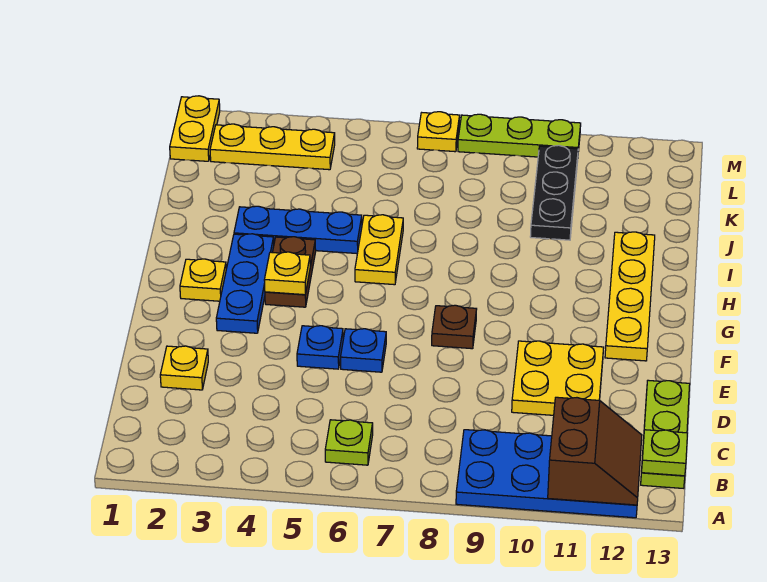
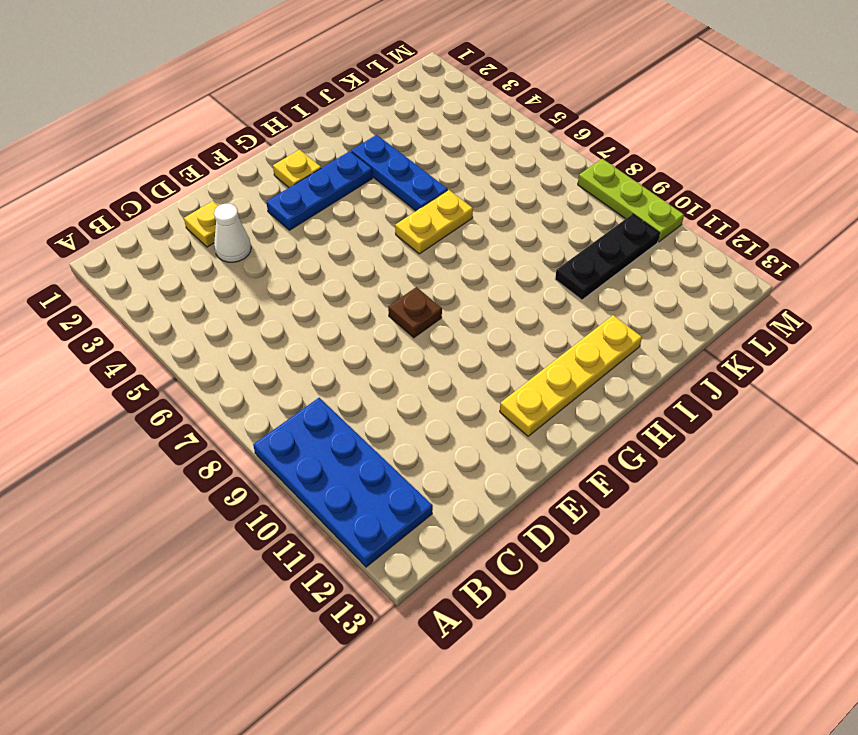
white cone D3 level 1 -> none
none -> lime plate B6 level 1
none -> lime plate B13:D13 level 1
none -> yellow plate D10:E11 level 1

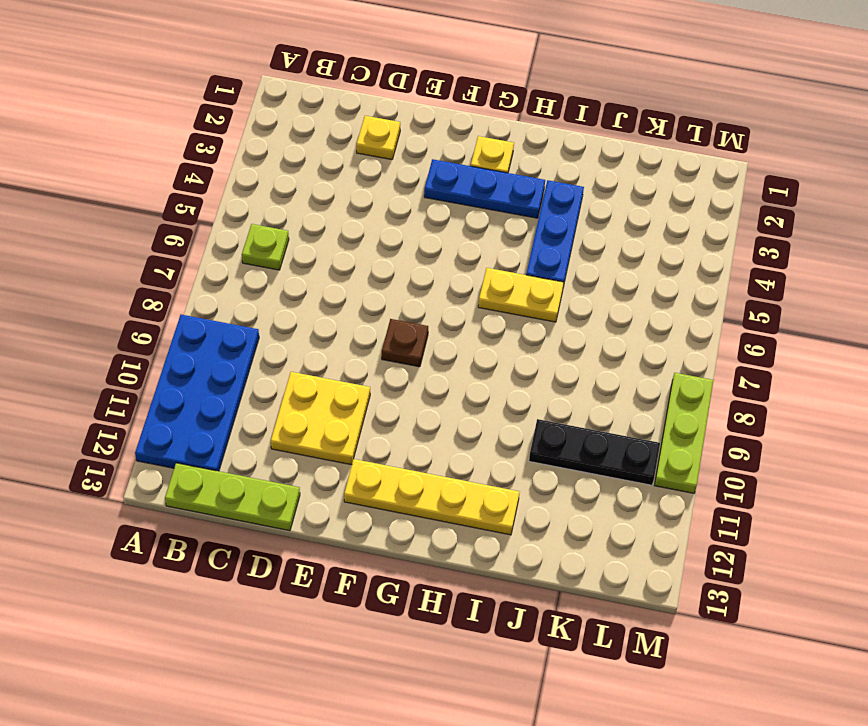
none -> blue plate E5 level 1
none -> blue plate E6 level 1
none -> brown plate G4:H4 level 1

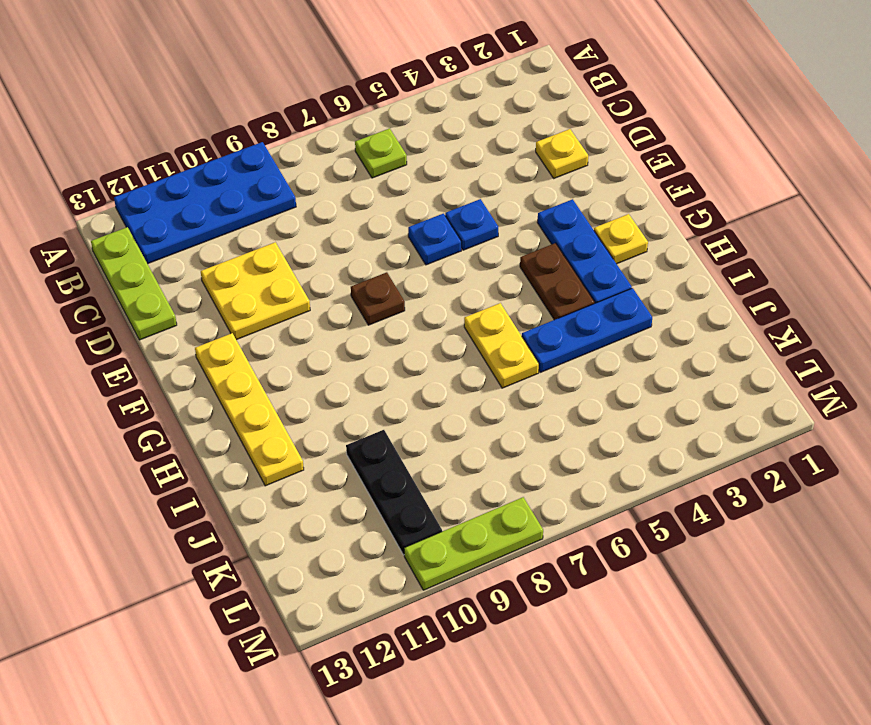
none -> yellow plate L1:M1 level 1
none -> yellow plate L2:L4 level 1
none -> yellow plate M7 level 1

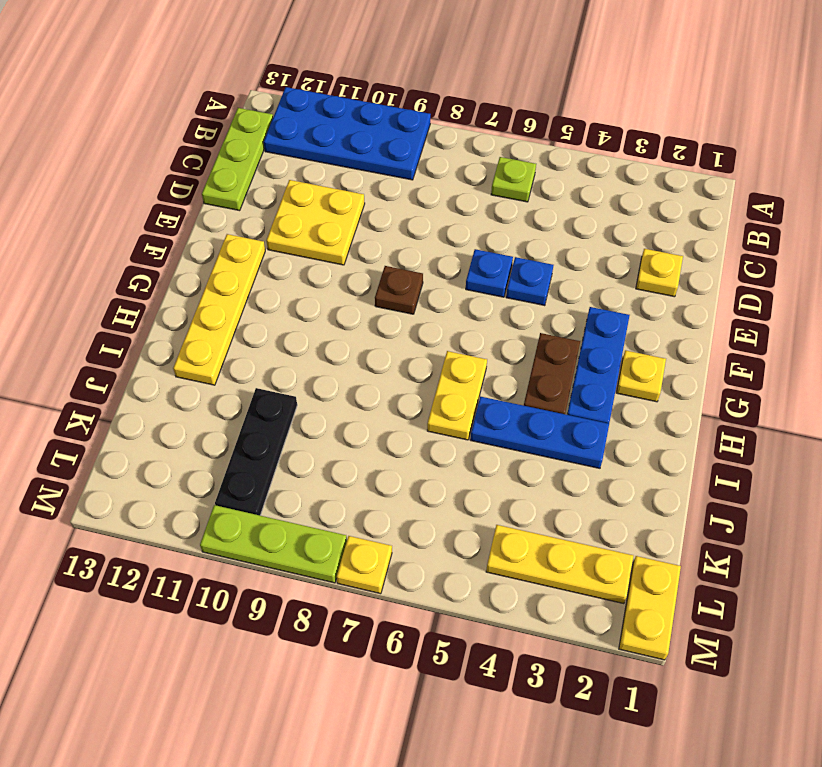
none -> brown slope A11:B12 level 2 top 11
none -> lime plate B13 level 2
none -> yellow plate G4 level 2

